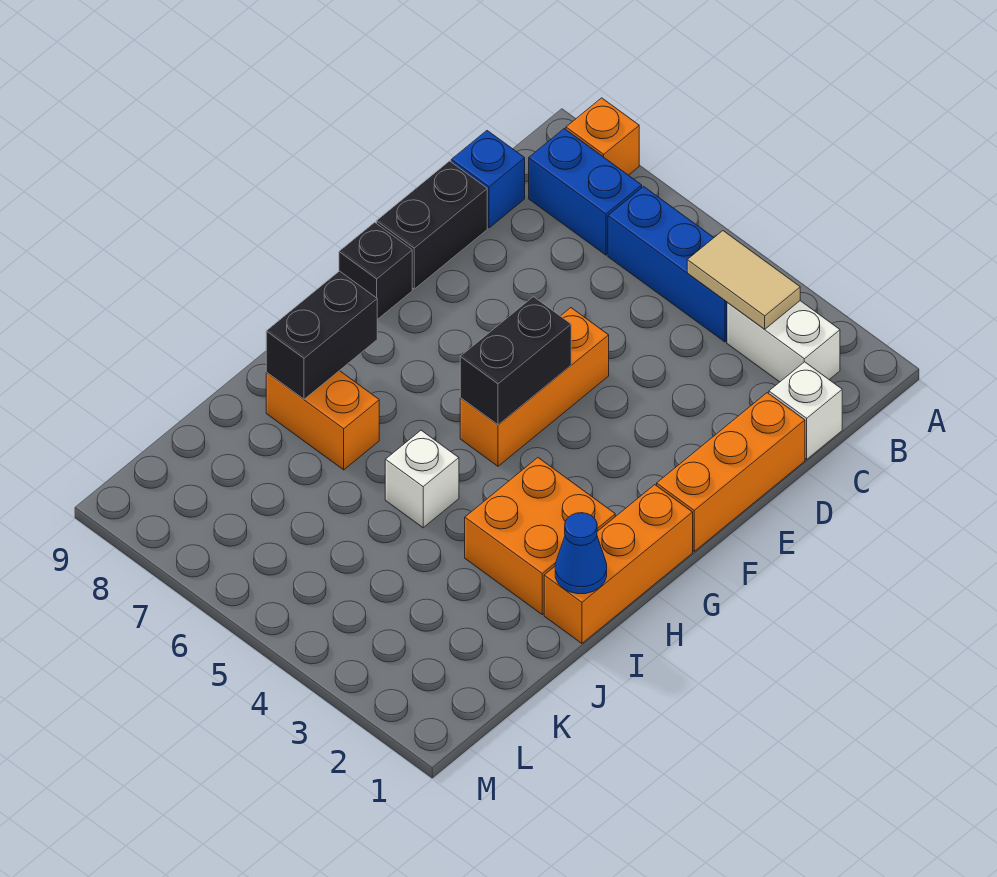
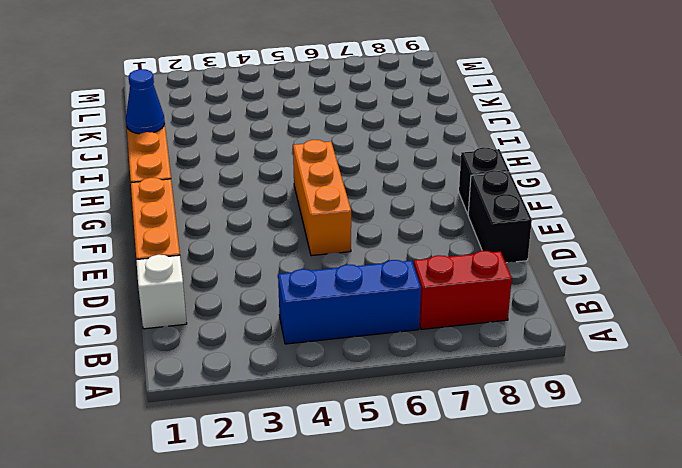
red brick B7:B8 level 1 -> blue brick B7:B8 level 1
none -> orange brick A8 level 1
none -> white brick B2:B3 level 1
none -> blue brick C9 level 1

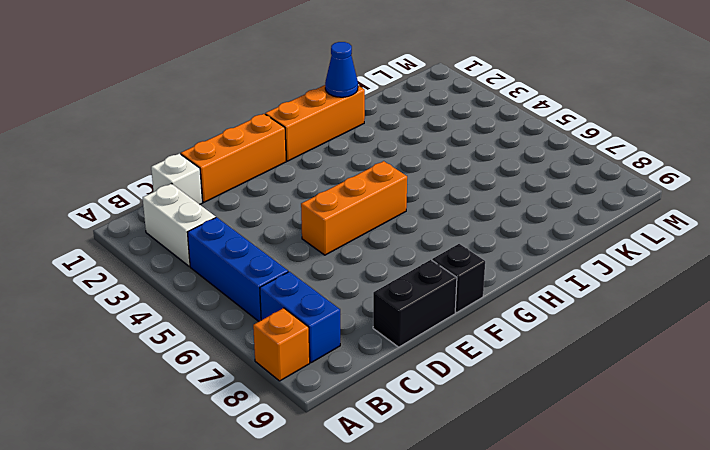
none -> blue brick C9 level 1
none -> orange brick H2:I3 level 1
none -> white brick I5 level 1

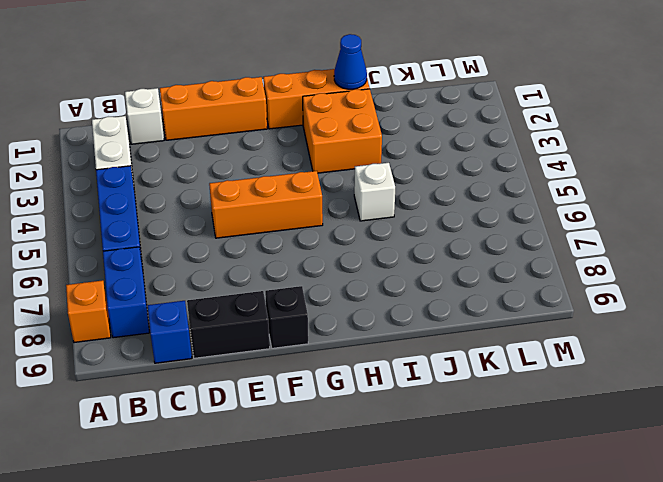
none -> orange brick I7:I8 level 1
none -> tan tile B3:B4 level 2
none -> black brick F5:G5 level 2

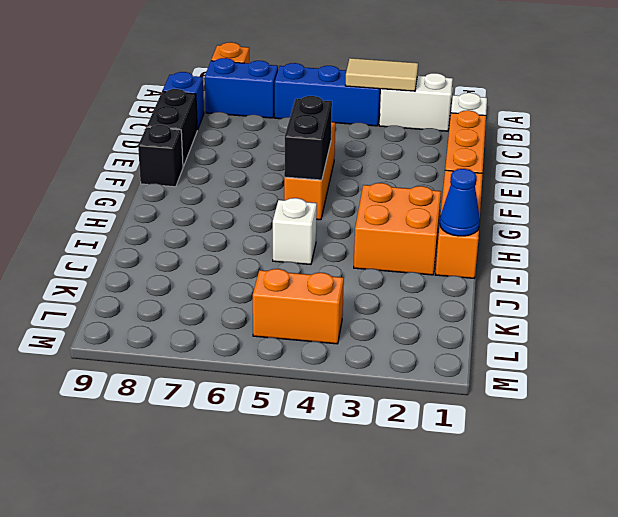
orange brick L4:L5 level 1 -> orange brick I7:I8 level 1
none -> black brick H8:I8 level 2

